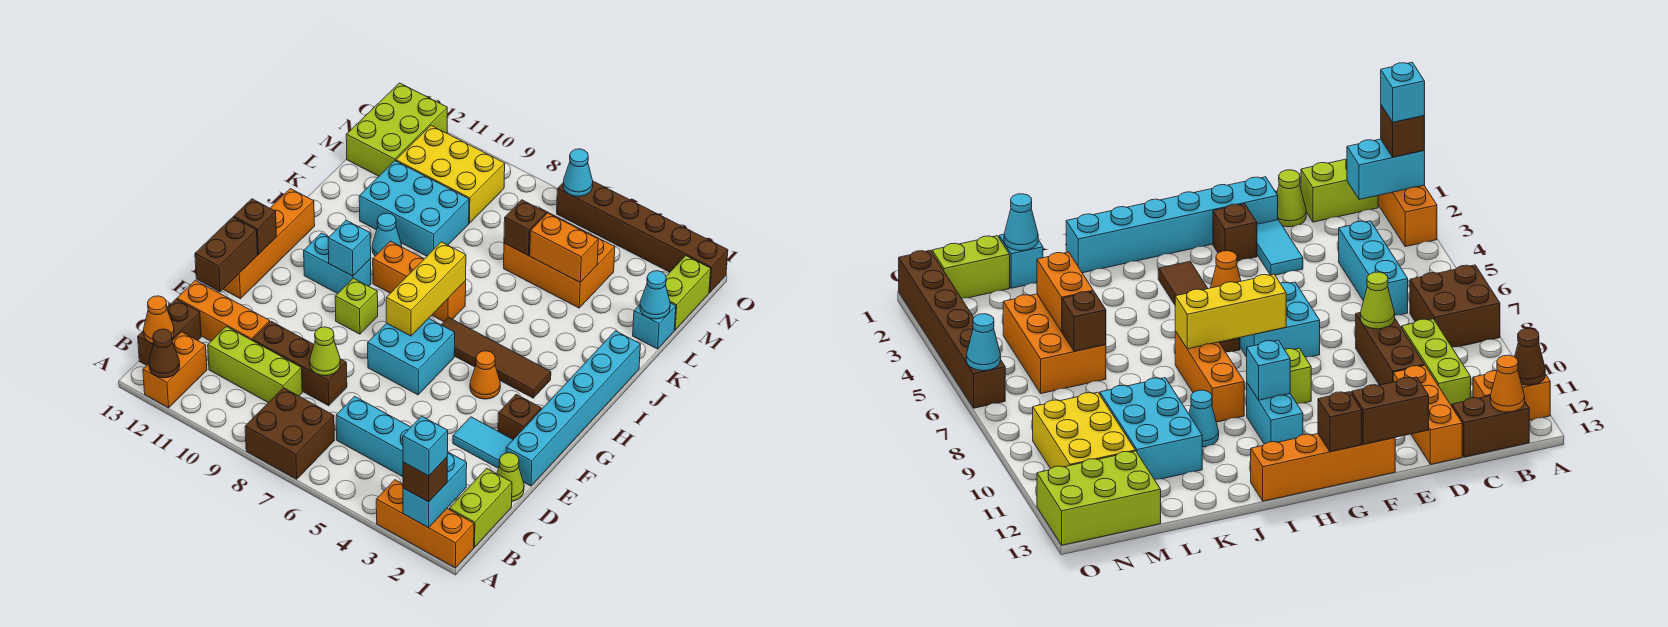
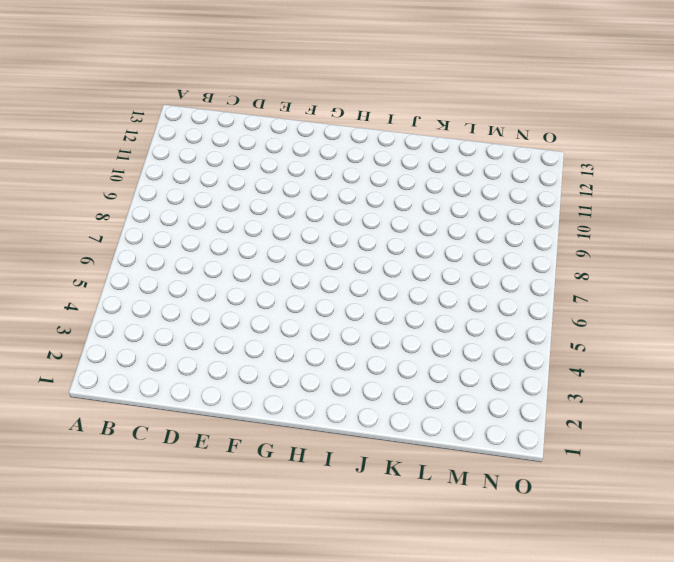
none -> orange brick A1:A3 level 1
none -> brown brick A7:B8 level 1
none -> orange brick A12:B12 level 1
none -> lime brick B1:C1 level 1

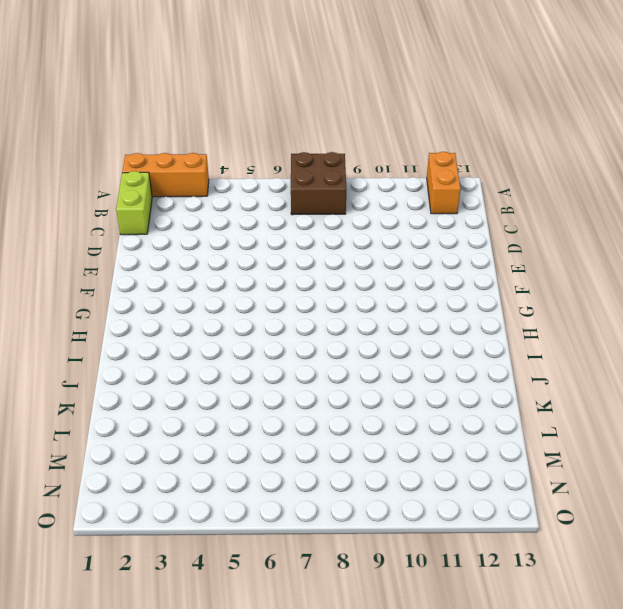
none -> brown brick B13:C13 level 1
none -> cyan brick C4:C6 level 1
none -> lime brick C9:C11 level 1
none -> lime cone D1 level 1

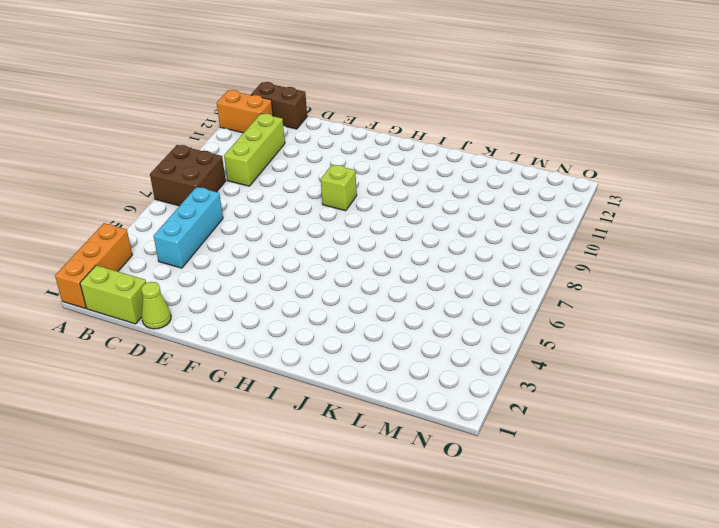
none -> brown brick D8:D10 level 1
none -> orange brick D11:D13 level 1
none -> cyan brick E1:J1 level 1
none -> cyan tile E2:E3 level 1

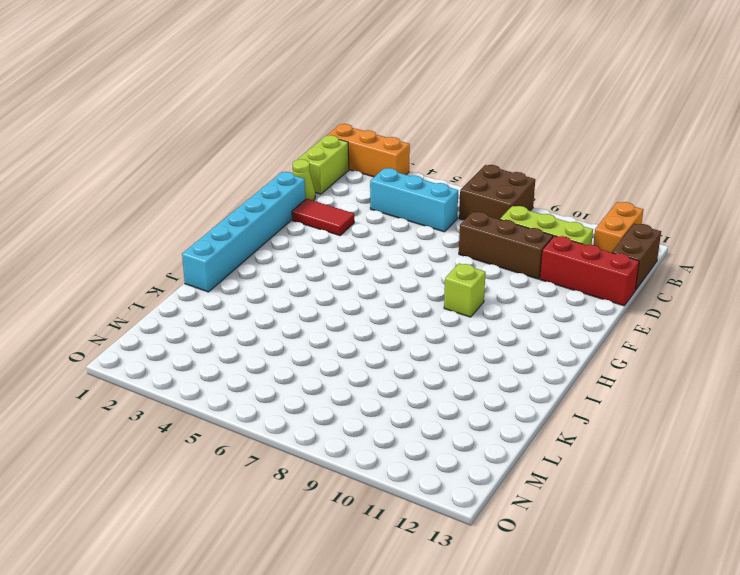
red brick D11:D13 level 1 -> orange brick D11:D13 level 1
red tile E2:E3 level 1 -> cyan tile E2:E3 level 1
none -> brown brick F2 level 1
none -> cyan brick F6:G7 level 1
none -> orange brick F13:I13 level 1
none -> orange cone G4 level 1

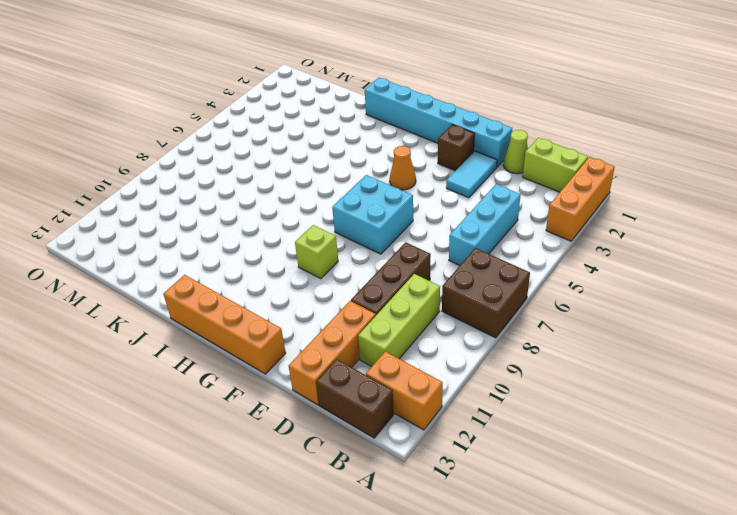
none -> brown tile H3:H6 level 1
none -> cyan brick H10:H11 level 1
none -> orange brick I7:I9 level 1
none -> cyan cone J10 level 1

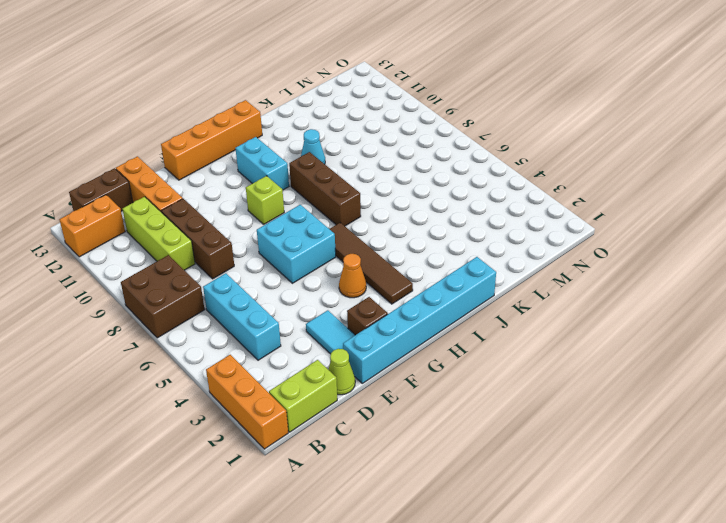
brown brick I7:I9 level 1 -> orange brick I7:I9 level 1
none -> cyan brick K9:L11 level 1
none -> cyan brick L1 level 1
none -> orange brick L4:M6 level 1
none -> lime brick M1:N1 level 1

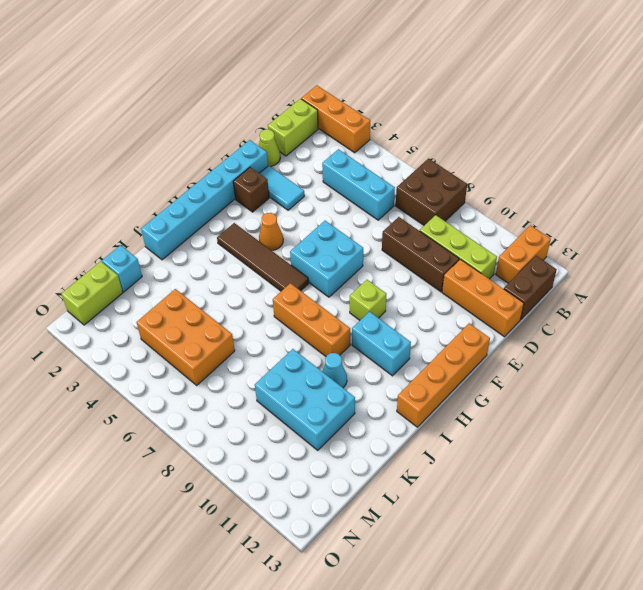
none -> yellow brick M9:N11 level 1
none -> lime brick M12:O13 level 1
none -> brown brick O1:O6 level 1
none -> cyan brick A2:B2 level 2

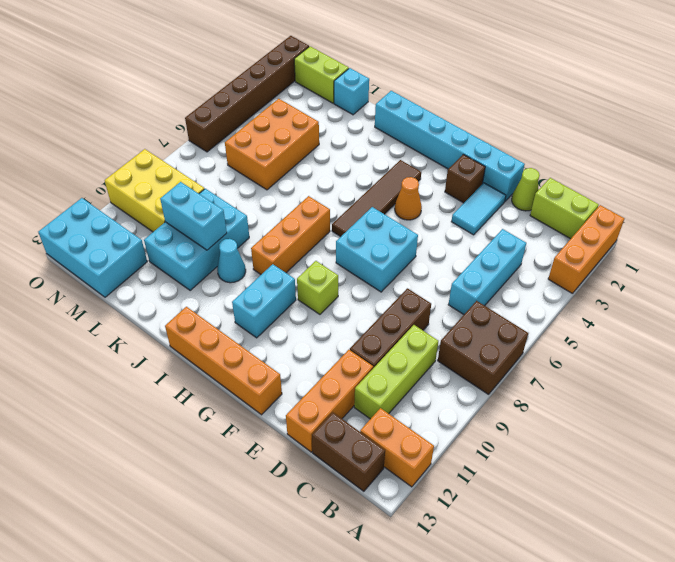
cyan brick K10:L10 level 2 -> cyan brick A2:B2 level 2
yellow brick M9:O10 level 1 -> yellow brick M9:N11 level 1
cyan brick M12:O13 level 1 -> lime brick M12:O13 level 1
none -> brown cone A12 level 2
none -> orange cone B13 level 2
none -> lime cone D8 level 2
none -> brown brick E13:F13 level 2

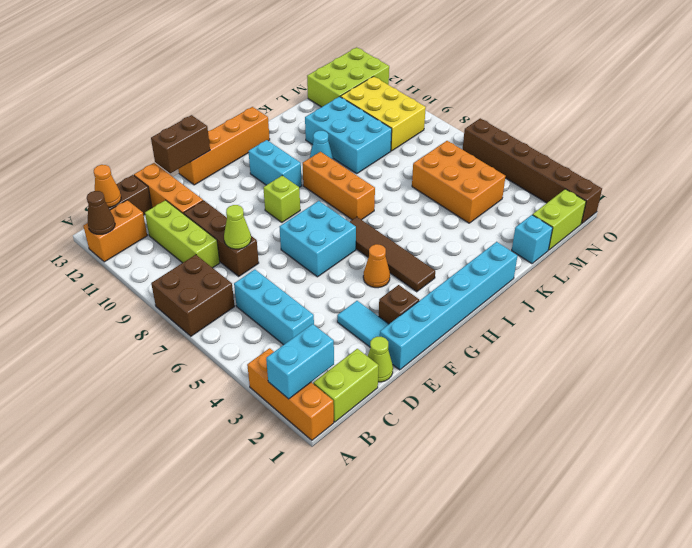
none -> yellow brick G7:I7 level 2
none -> brown brick G13 level 2
none -> cyan brick H10 level 2
none -> cyan cone L1 level 2

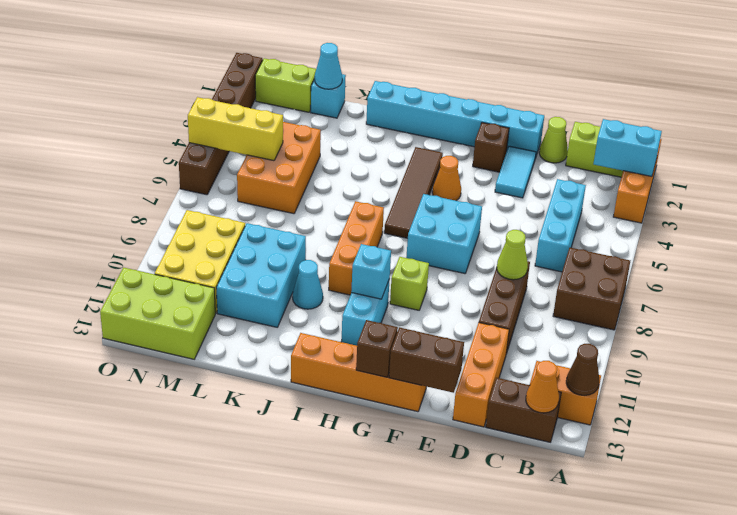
yellow brick M5:O5 level 2 -> yellow brick G7:I7 level 2
none -> lime brick C9:C11 level 1
none -> orange brick L4:L5 level 2
none -> brown brick L6 level 2
none -> cyan cone O6 level 2

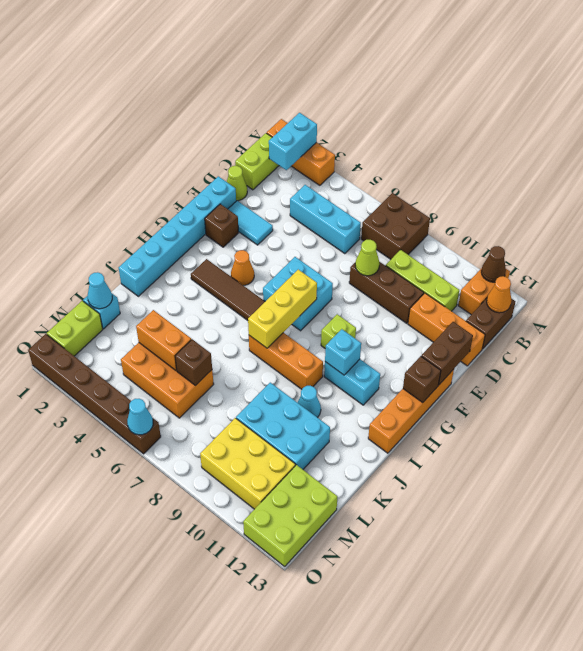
none -> brown brick A2 level 3
none -> cyan brick A2 level 4

